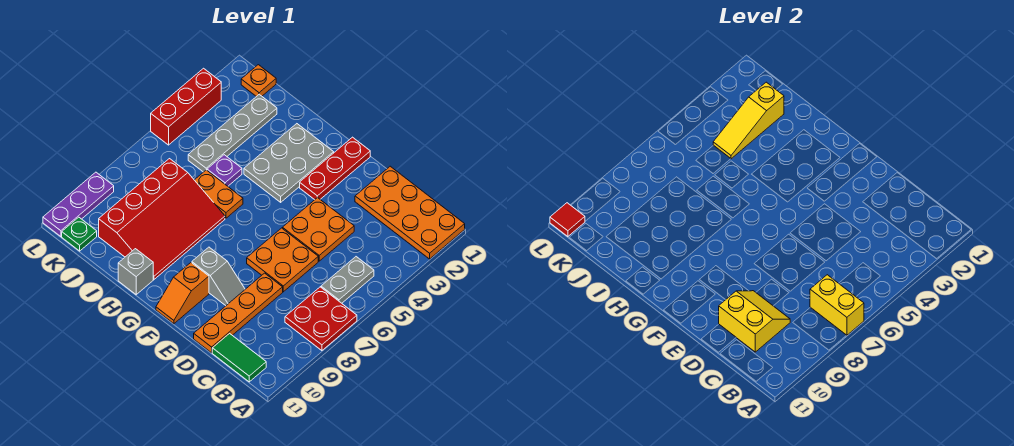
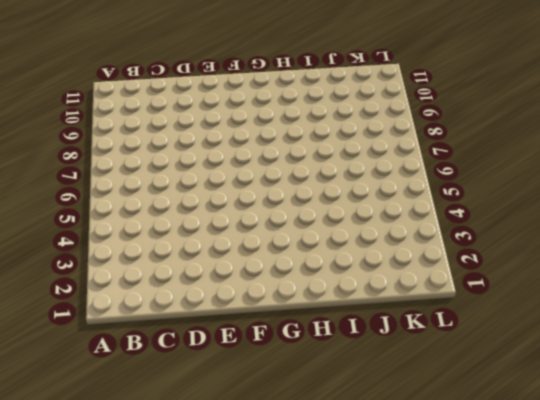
none -> orange plate A1:D2 level 1
none -> red plate A7:B8 level 1
none -> grey plate B5:B6 level 1

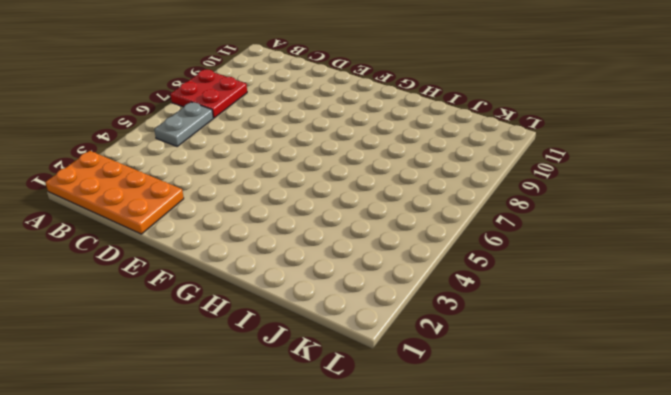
none -> green tile B11:C11 level 1
none -> orange plate D4:E5 level 1
none -> orange plate D6:E7 level 1

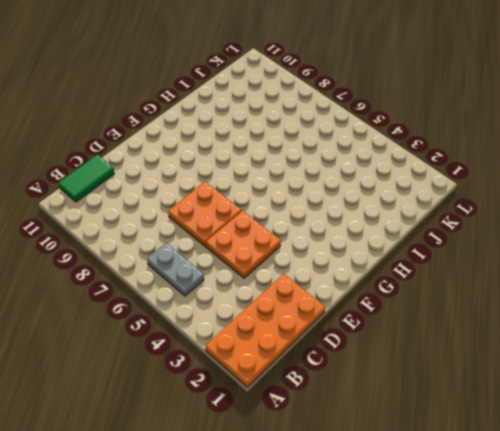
none -> red plate A7:B8 level 1
none -> orange plate D8:D11 level 1
none -> grey slope E9:F9 level 1 top F

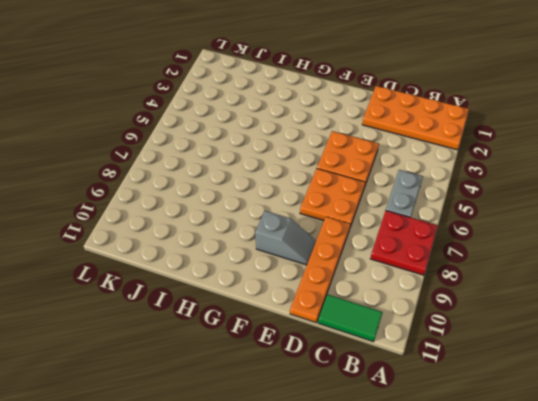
none -> red plate F1:F3 level 1
none -> orange slope F10:F11 level 1 top 10
none -> grey plate G2:H4 level 1

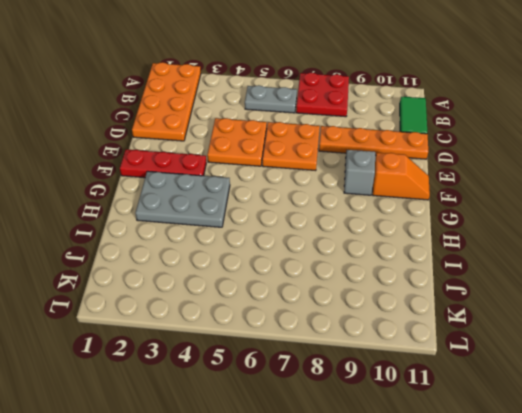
none -> orange plate H6:I6 level 1
none -> red slope H7:J10 level 1 top J
none -> grey brick H11 level 1

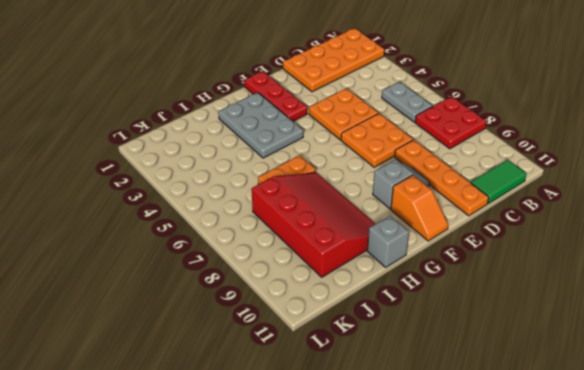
none -> purple plate I5 level 1
none -> grey plate J2:J5 level 1
none -> orange plate K1 level 1

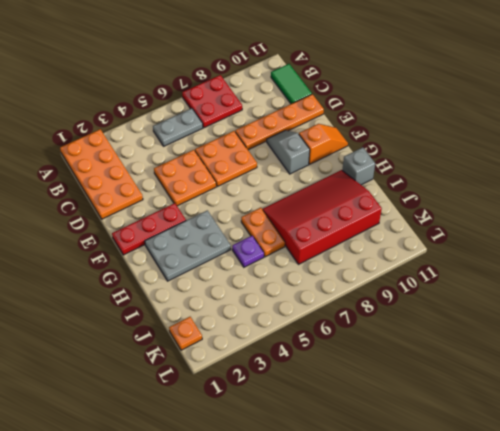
none -> grey plate J2:J5 level 1
none -> green plate K11 level 1
none -> red brick L3:L5 level 1

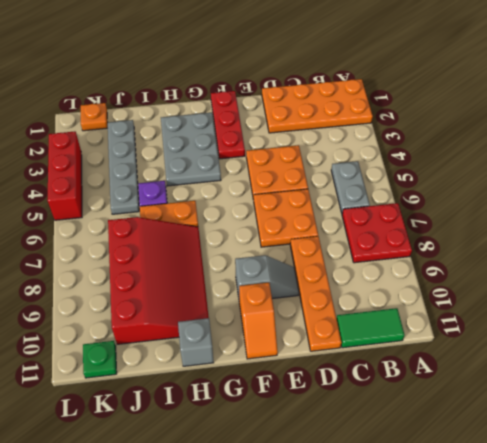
none -> purple plate L9:L11 level 1
none -> yellow brick A7:B7 level 2
none -> yellow slope C9:D10 level 2 top 10

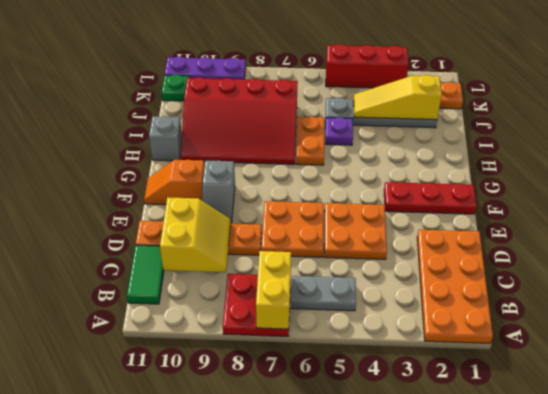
none -> grey plate G2:H4 level 1
none -> red tile L11 level 2

